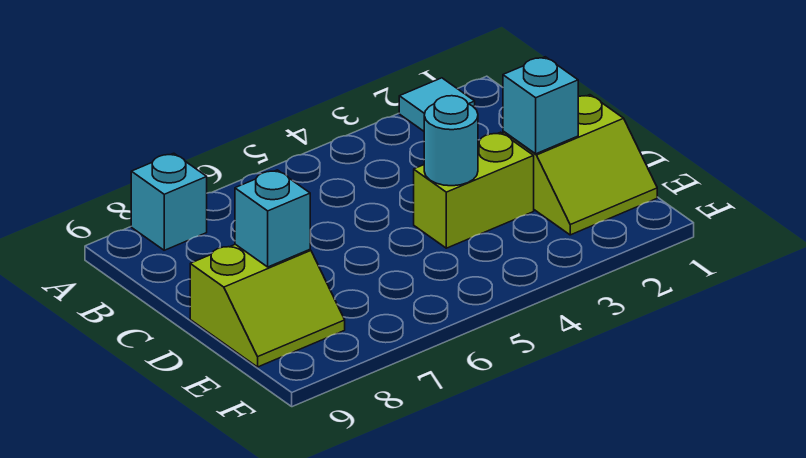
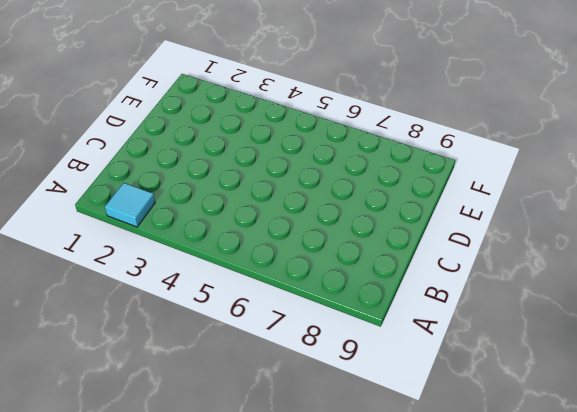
none -> cyan brick A8 level 1
none -> lime slope D1:E2 level 1 top D

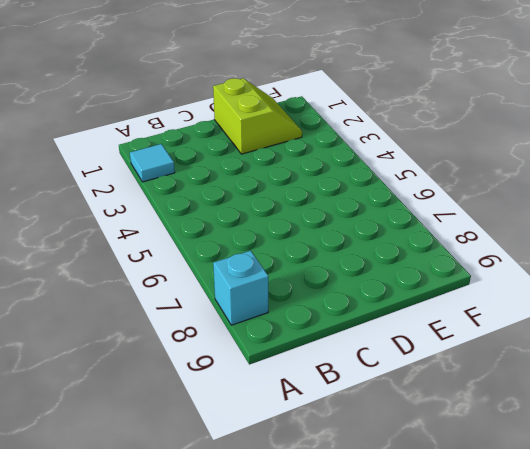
none -> lime brick D3:D4 level 1
none -> lime slope D8:E9 level 1 top D

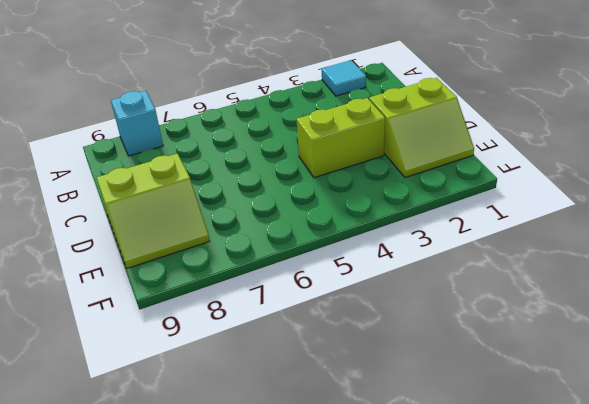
none -> cyan brick D2 level 2
none -> cyan round brick D4 level 2

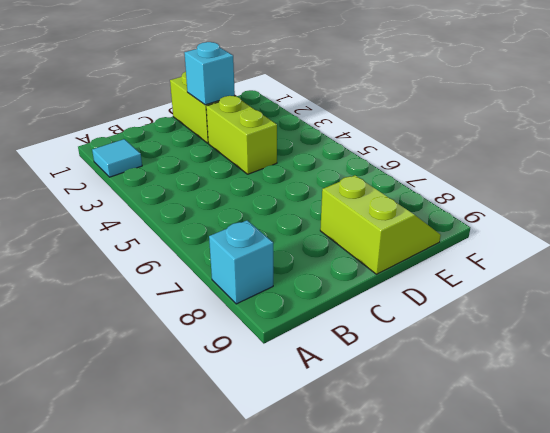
none -> cyan round brick D4 level 2
none -> cyan brick D8 level 2

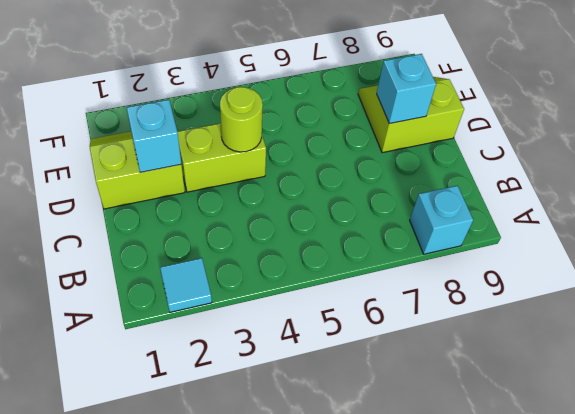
lime round brick D4 level 2 -> cyan round brick D4 level 2

